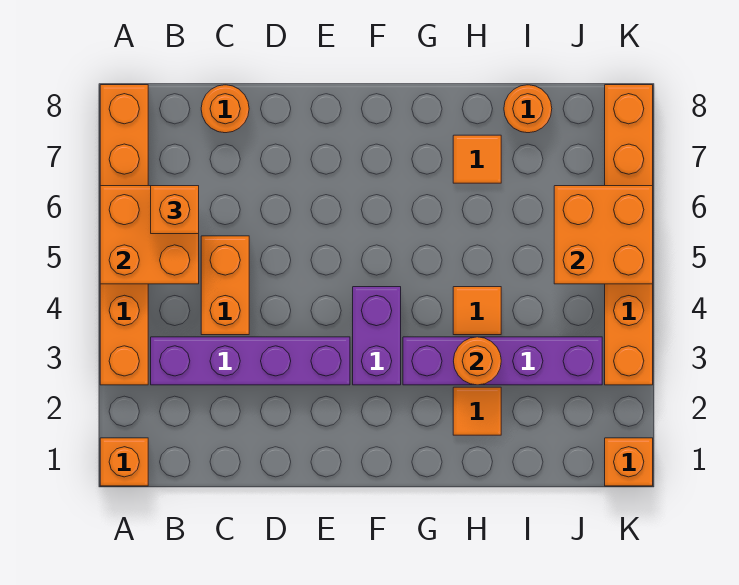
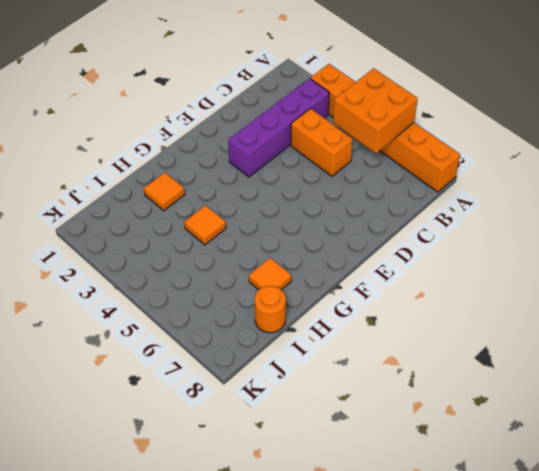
none -> orange brick A1 level 1
none -> orange round brick C8 level 1
none -> purple brick F3:F4 level 1

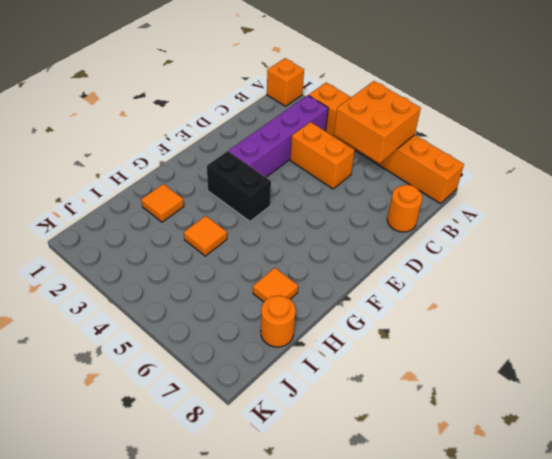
black brick F3:F4 level 1 -> purple brick F3:F4 level 1
none -> purple brick G3:J3 level 1
none -> orange brick K1 level 1
none -> orange brick K3:K8 level 1

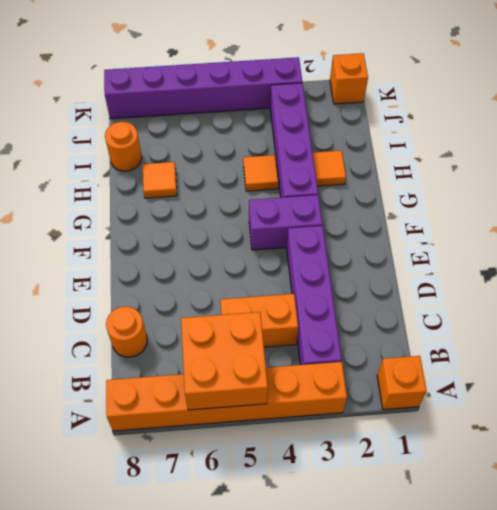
purple brick K3:K8 level 1 -> orange brick K3:K8 level 1
none -> orange round brick H3 level 2
none -> orange brick J5:K6 level 2
none -> orange brick B6 level 3

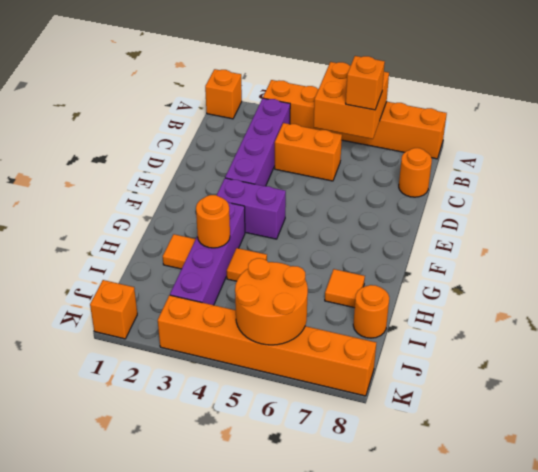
orange round brick J5:K6 level 2 -> orange brick J5:K6 level 2

